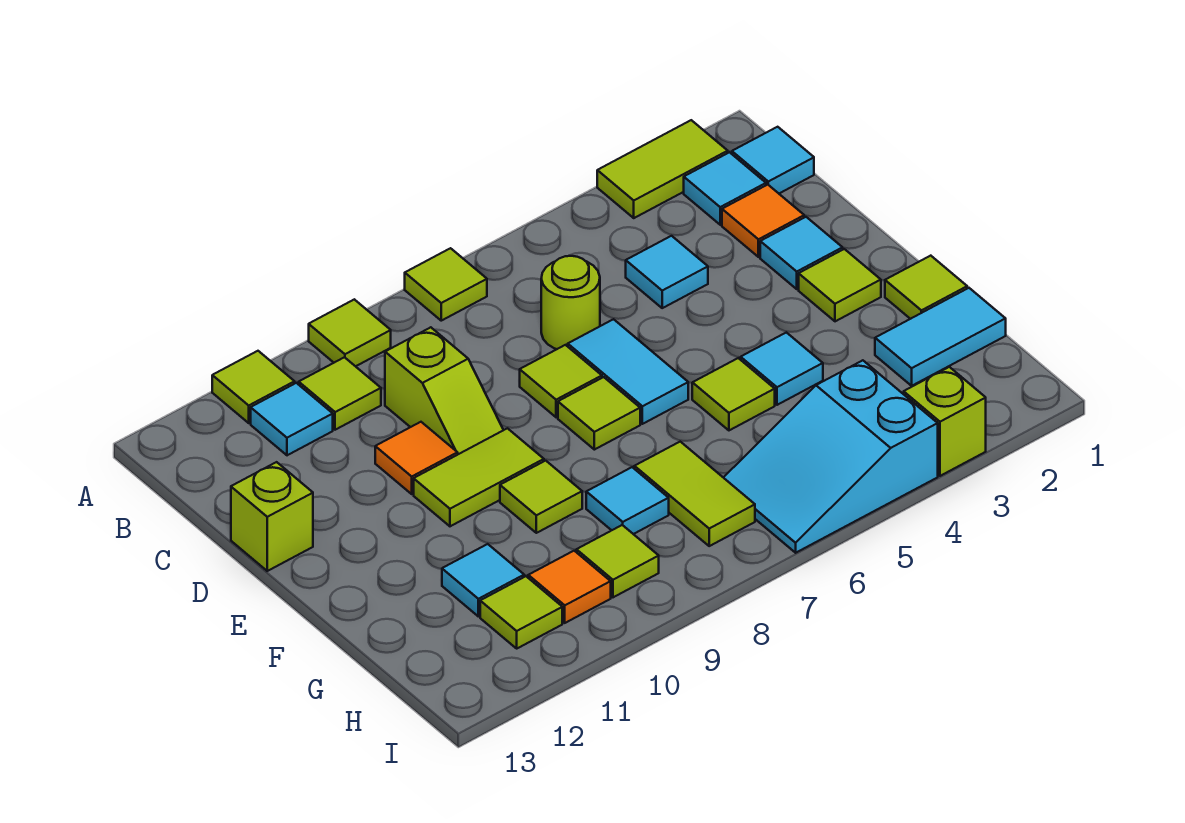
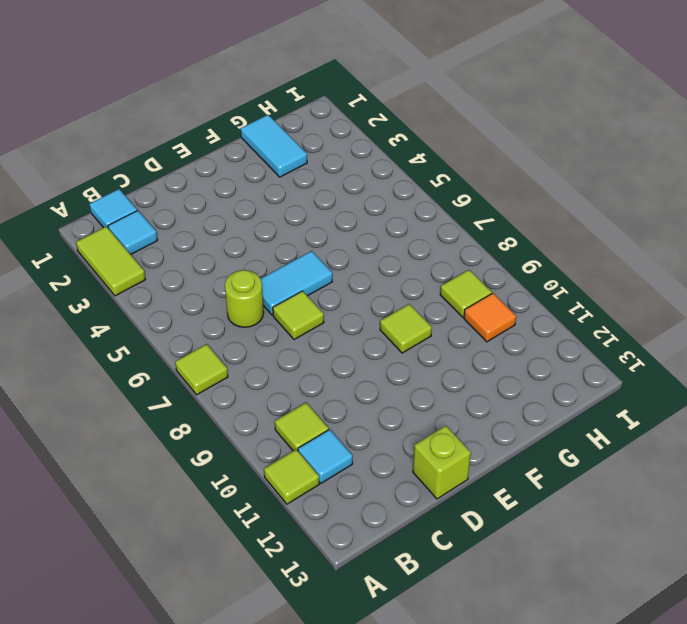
none -> lime tile A9 level 1
none -> orange tile C2 level 1
none -> cyan tile C4 level 1
none -> lime slope C9:D9 level 1 top C

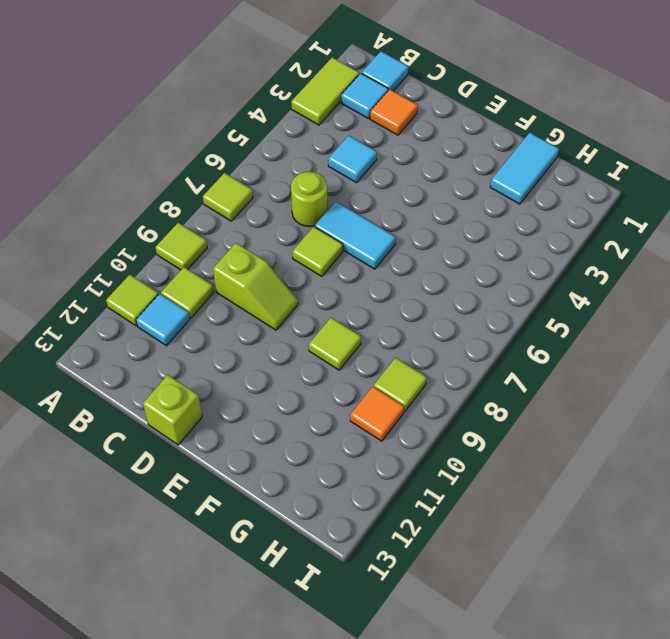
none -> cyan tile D2 level 1
none -> orange tile D10 level 1
none -> lime tile E2 level 1
none -> lime tile E7 level 1

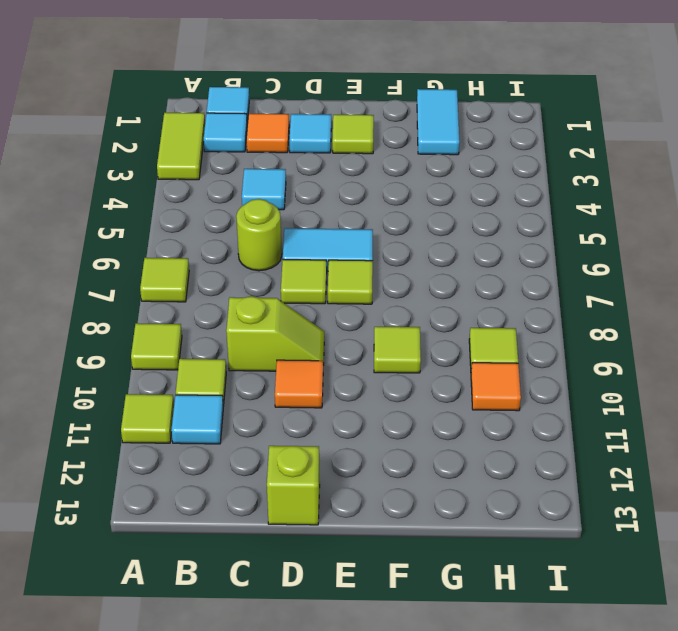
none -> lime tile E9:E10 level 1
none -> lime tile F1 level 1
none -> cyan tile F4 level 1
none -> lime tile F5 level 1

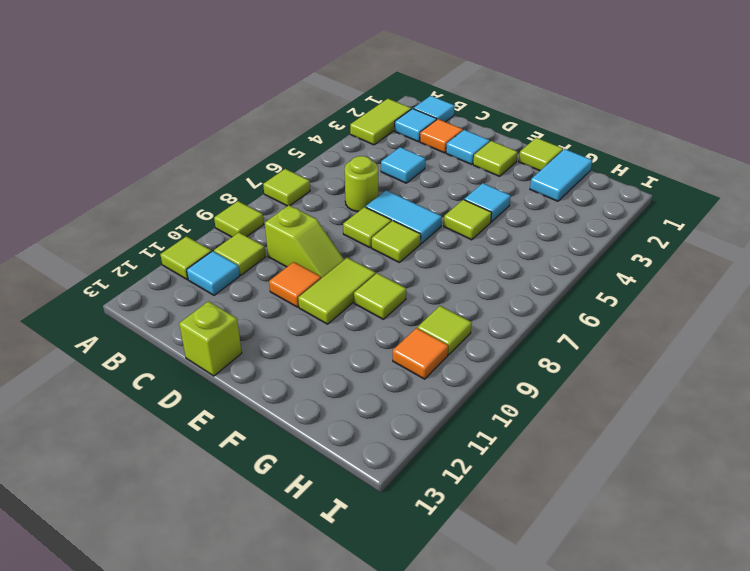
none -> lime tile G7:H7 level 1
none -> cyan tile G8 level 1
none -> cyan tile G11 level 1
none -> cyan slope H4:I6 level 1 top 4

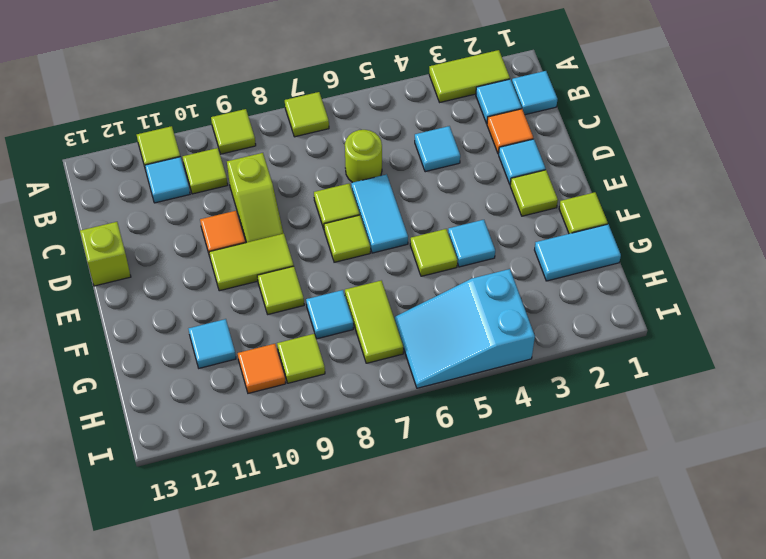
none -> lime tile H11 level 1
none -> lime brick I3 level 1

